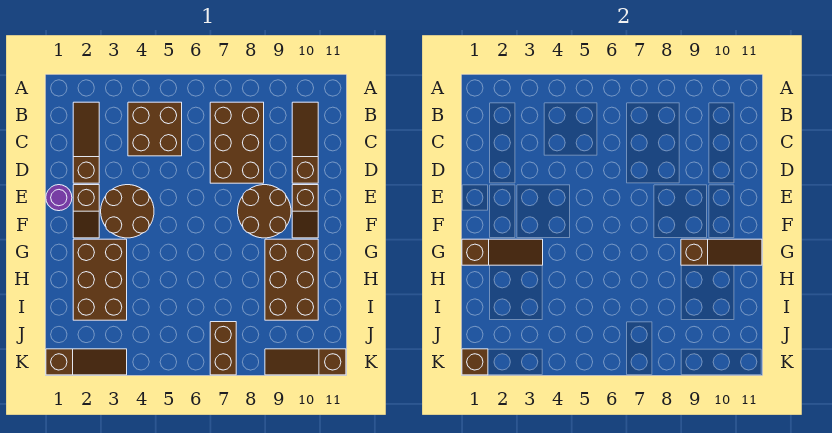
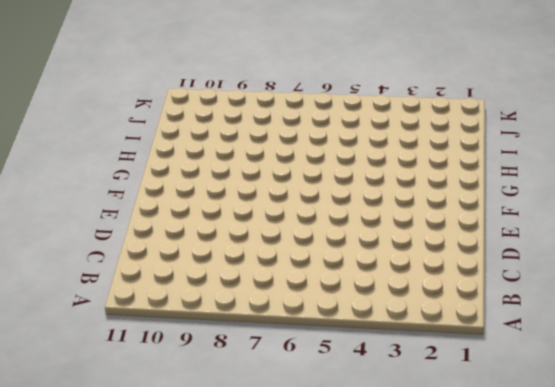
none -> brown slope B2:D2 level 1 top D
none -> brown brick B4:C5 level 1
none -> brown brick B7:D8 level 1

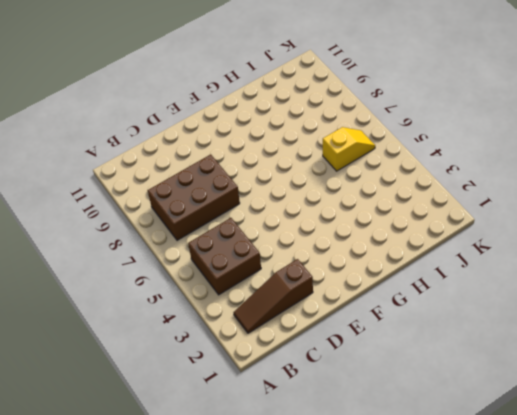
yellow slope I6:J6 level 1 top I -> none
none -> brown slope B10:D10 level 1 top D
none -> purple round brick E1 level 1
none -> brown slope E2:F2 level 1 top E

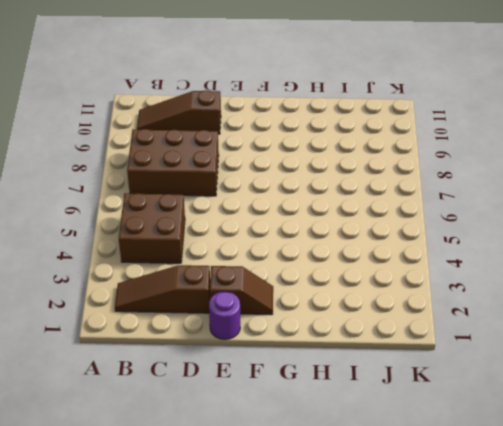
none -> brown round brick E3:F4 level 1
none -> brown round brick E8:F9 level 1
none -> brown slope E10:F10 level 1 top E

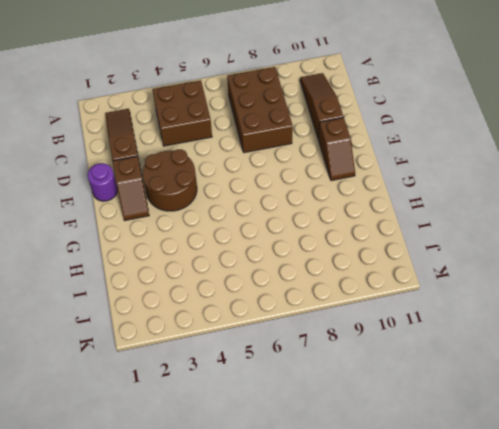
none -> brown round brick E8:F9 level 1
none -> brown brick G2:I3 level 1
none -> brown brick G9:I10 level 1

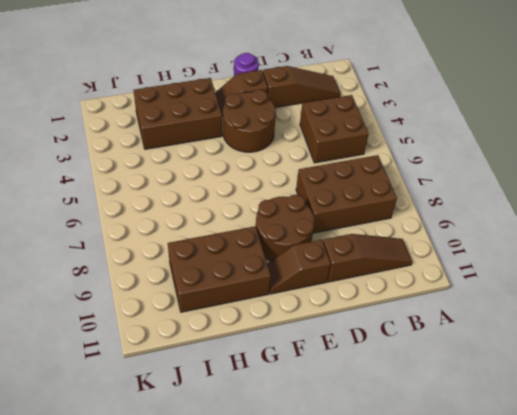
none -> brown brick J7:K7 level 1
none -> brown slope K1:K3 level 1 top 1
none -> brown slope K9:K11 level 1 top 11

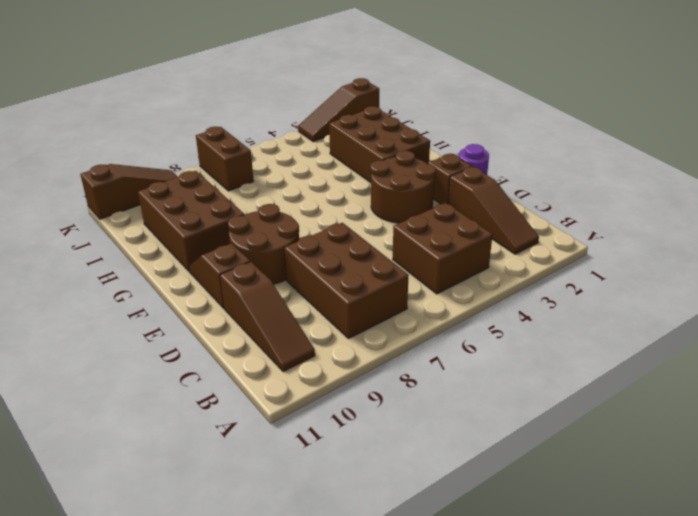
none -> brown slope G1:G3 level 2 top 1
none -> brown slope G9:G11 level 2 top 9
none -> brown brick K1 level 2

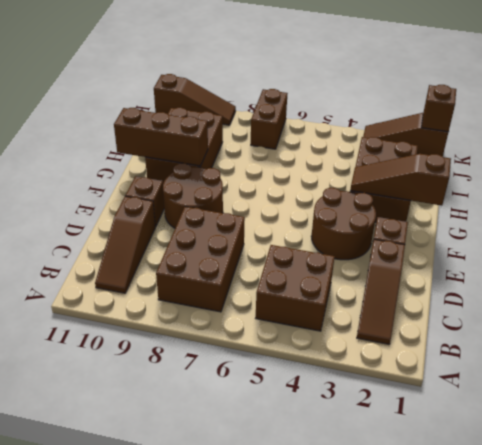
brown brick G9:G11 level 2 -> brown slope G9:G11 level 2 top 9
none -> purple round brick E1 level 1

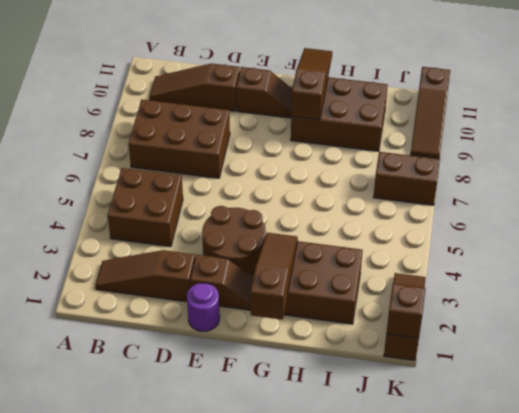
none -> brown round brick E8:F9 level 1

